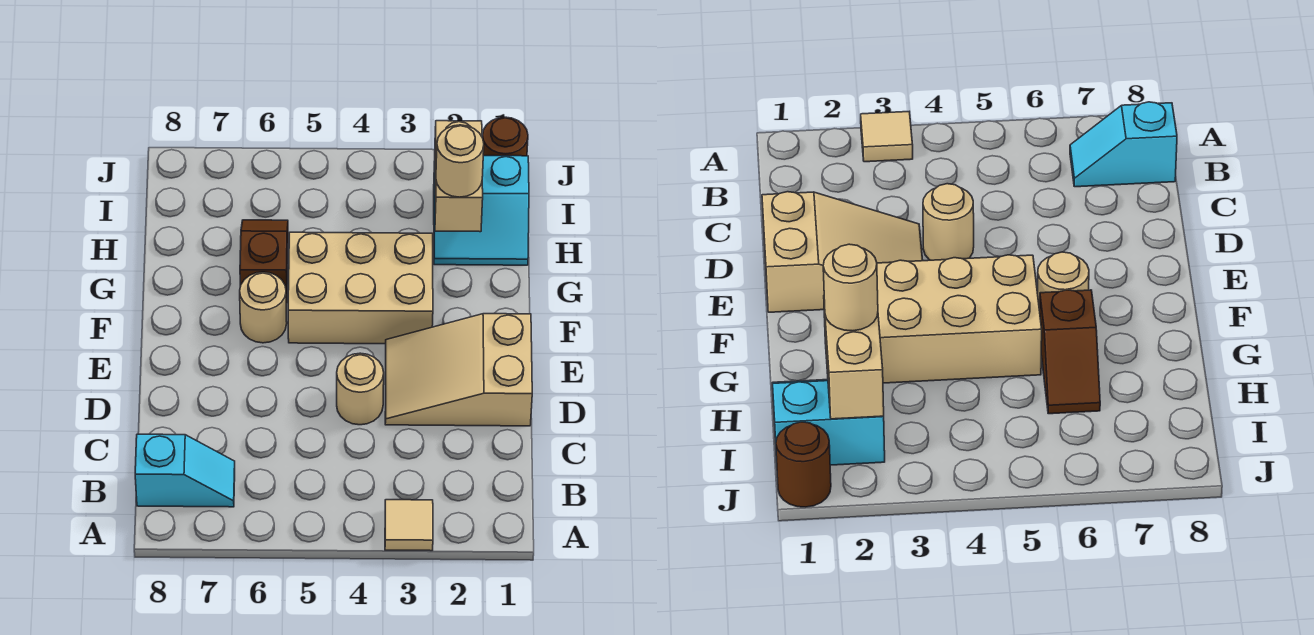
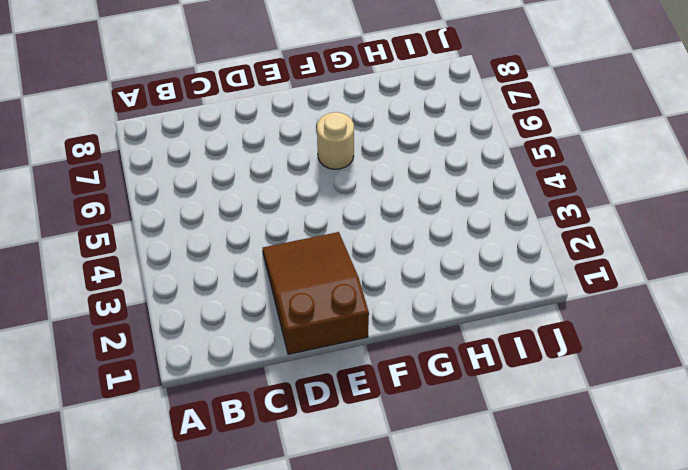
brown slope D1:E3 level 1 top 1 -> tan slope D1:E3 level 1 top 1
none -> tan tile A3 level 1
none -> cyan slope B7:B8 level 1 top 8

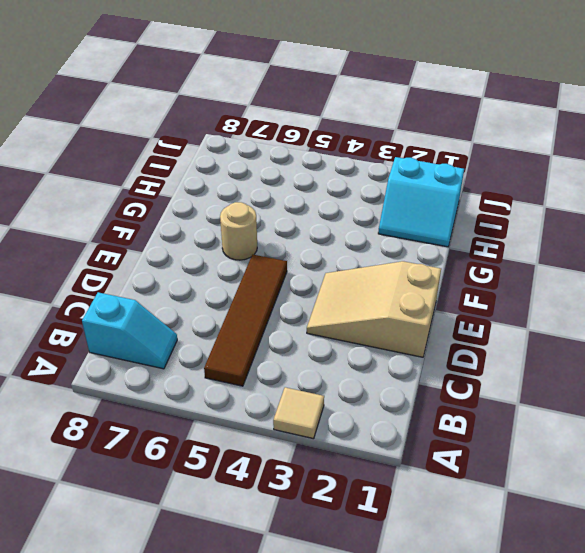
brown tile B5:E5 level 1 -> none
none -> tan round brick D4 level 1
none -> tan brick F3:G5 level 1

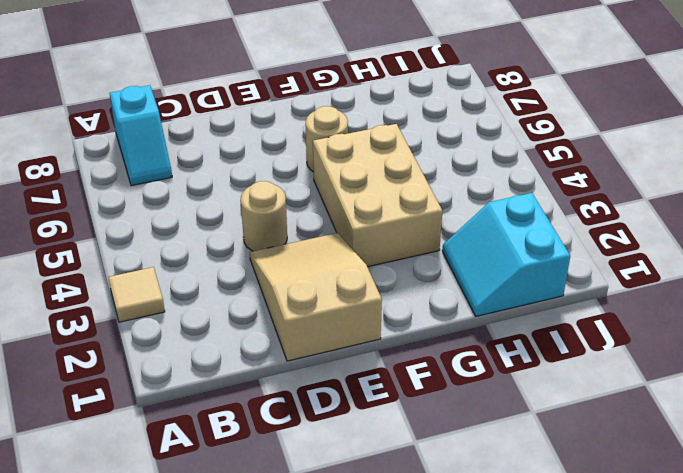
none -> brown slope G6:H6 level 1 top G
none -> brown round brick J1 level 1

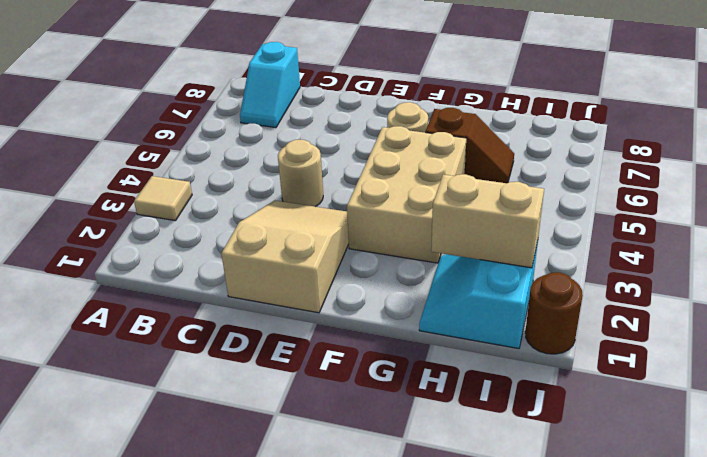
none -> tan round brick H2 level 3

